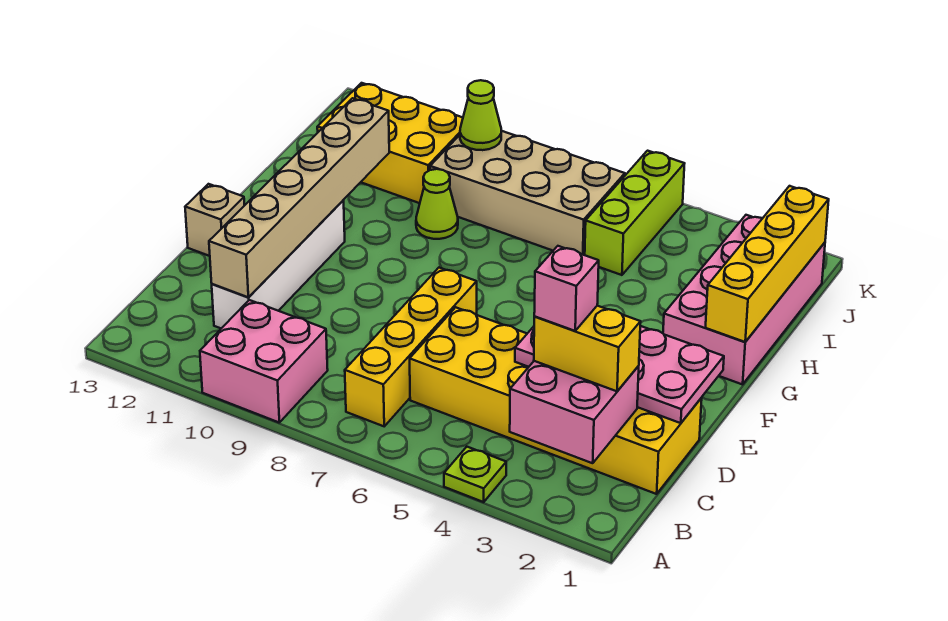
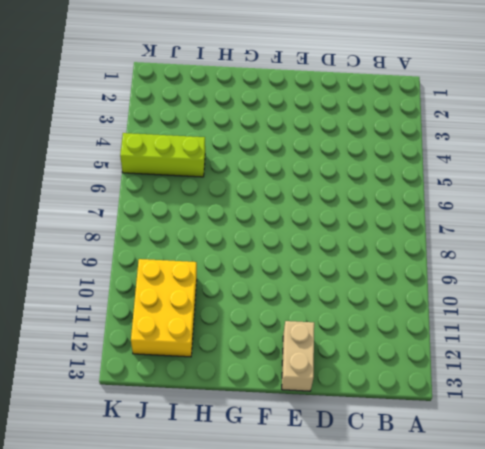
tan brick E12:E13 level 1 -> tan brick E13 level 1
none -> lime plate A4 level 1
none -> pink brick A9:B10 level 1
none -> yellow brick B7:E7 level 1

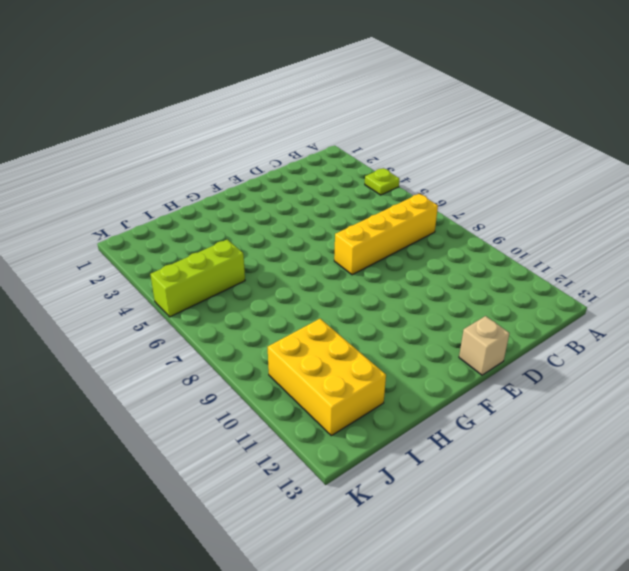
none -> pink brick A9:B10 level 1
none -> yellow brick C1:D6 level 1
none -> white brick C11:F11 level 1

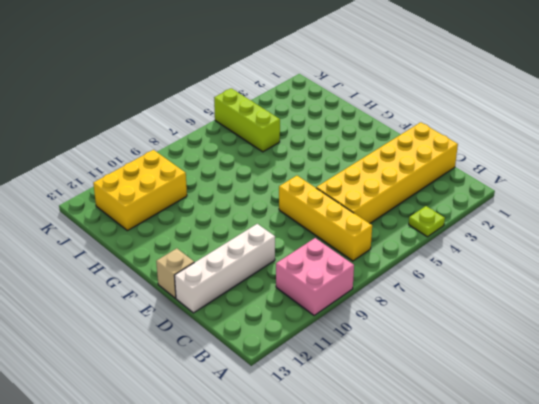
white brick D10:D13 level 1 -> white brick C11:F11 level 1
none -> pink brick G1:J2 level 1
none -> lime cone H9 level 1
none -> tan brick I6:J9 level 1

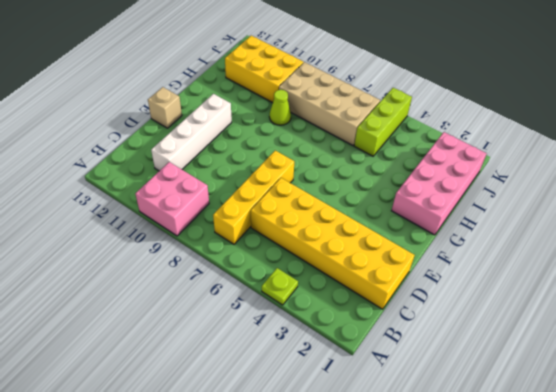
none -> pink brick B2:C3 level 2
none -> tan brick C11:H11 level 2
none -> pink plate D1:E4 level 2

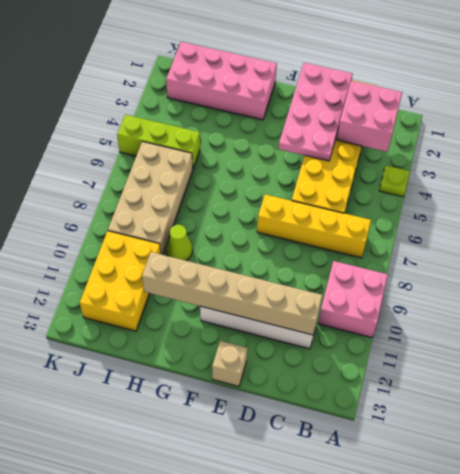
none -> yellow brick G1:J1 level 2
none -> lime cone J9 level 2
none -> yellow brick C2:C3 level 3

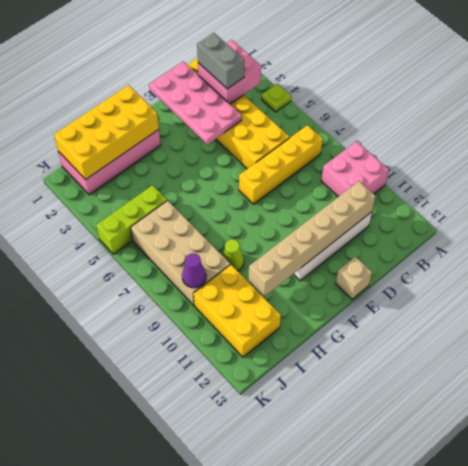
grey brick C2:C3 level 3 -> yellow brick C2:C3 level 3
yellow brick G1:J2 level 2 -> yellow brick G1:J1 level 2
purple cone J9 level 2 -> lime cone J9 level 2
none -> pink brick C3 level 4

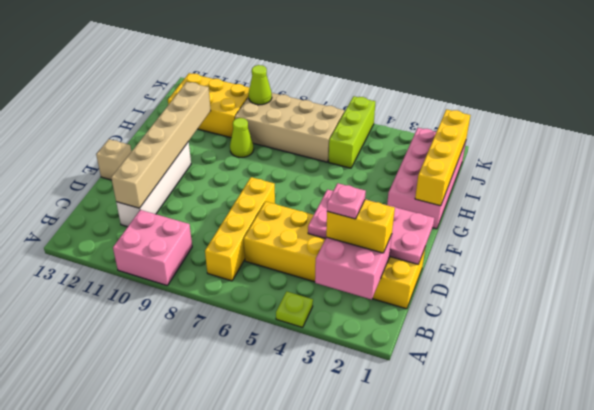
pink plate C3 level 4 -> pink brick C3 level 4

